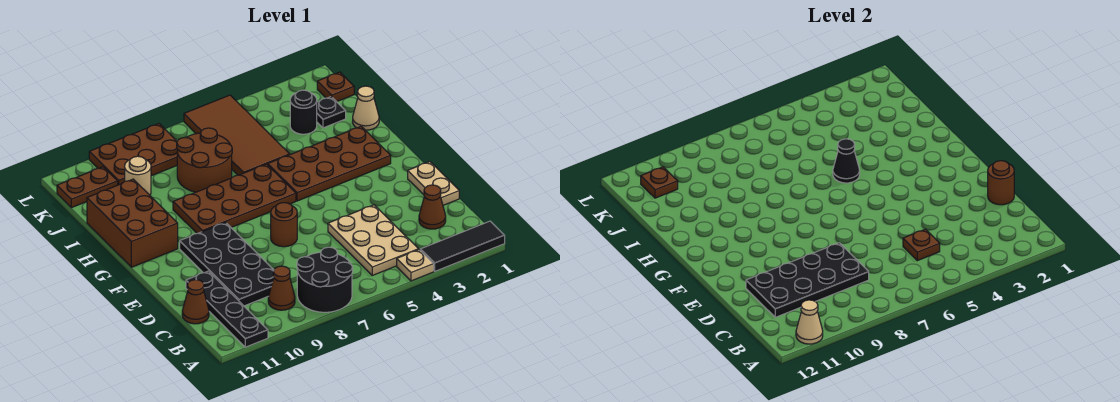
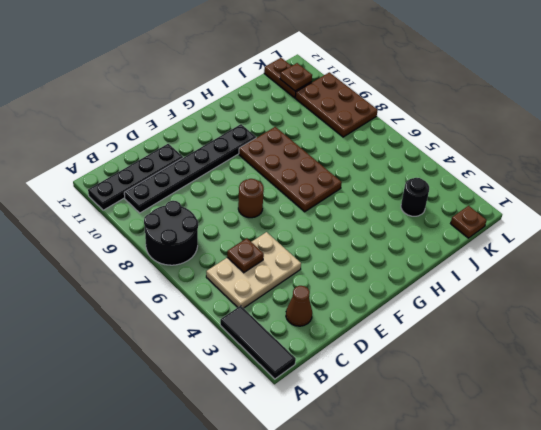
black plate B10:G10 level 1 -> black plate C9:F10 level 1
none -> tan plate A4 level 1
none -> brown cone B9 level 1
none -> brown cone C12 level 1

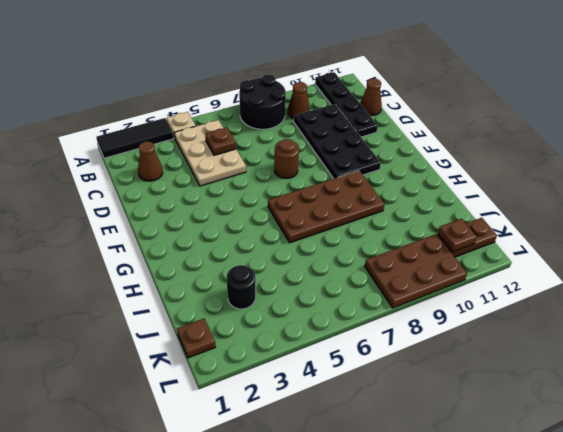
none -> tan plate D1:E1 level 1
none -> brown plate G2:H5 level 1
none -> brown brick G11:I12 level 1

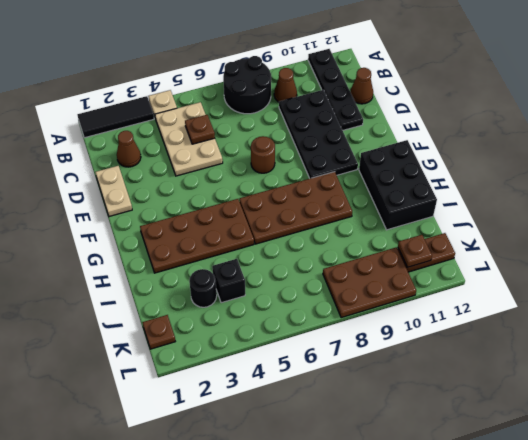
black brick G11:I12 level 1 -> brown brick G11:I12 level 1
black brick J4 level 1 -> none
none -> tan cone I1 level 1
none -> brown tile I5:L6 level 1
none -> brown round brick I7:J8 level 1

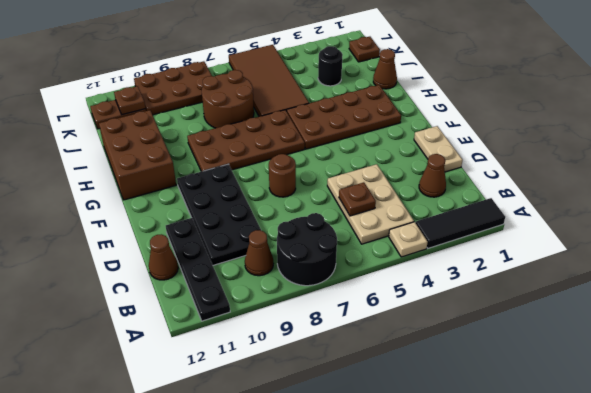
brown cone I1 level 1 -> tan cone I1 level 1
none -> black plate J2 level 1
none -> tan round brick J10 level 1
none -> tan cone A11 level 2

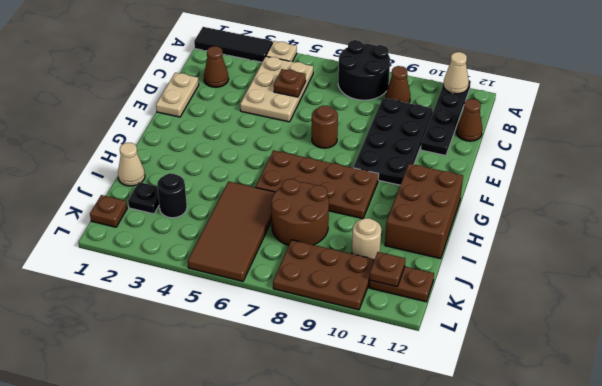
none -> brown plate G2:H5 level 1
none -> black plate C8:D11 level 2
none -> brown round brick D1 level 2

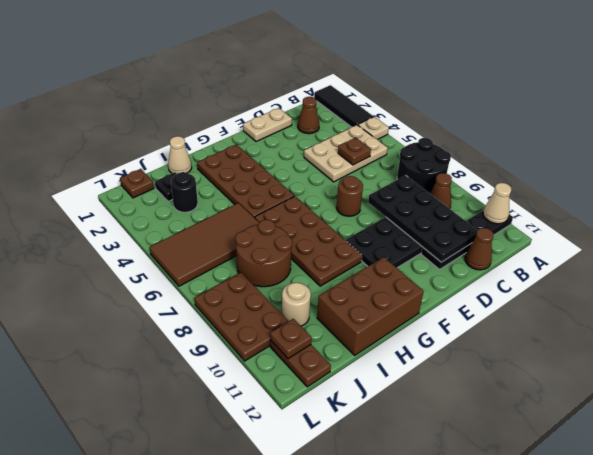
none -> brown round brick D1 level 2
none -> black cone H5 level 2

